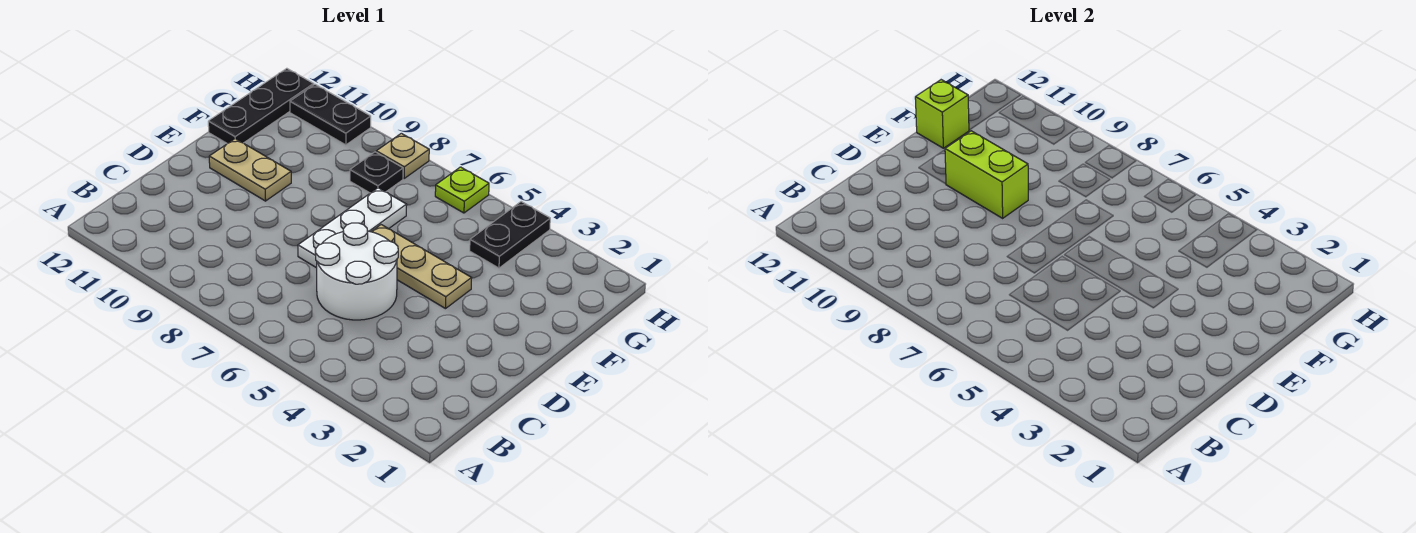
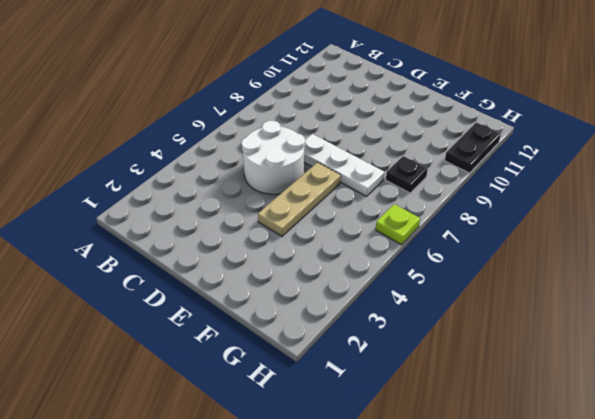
none -> tan plate E10:E11 level 1
none -> black plate F12:H12 level 1
none -> black plate G4:H4 level 1

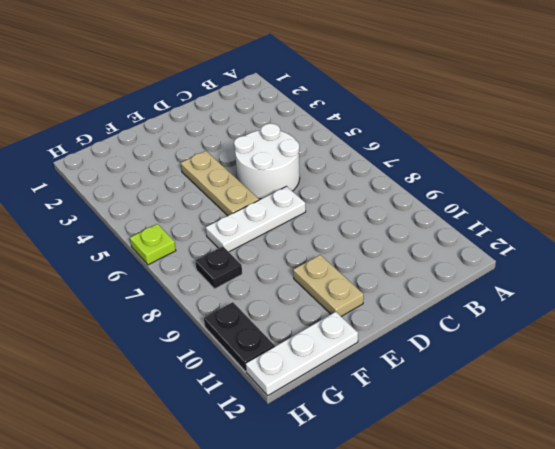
white plate F12:H12 level 1 -> black plate F12:H12 level 1
none -> black plate G4:H4 level 1
none -> tan plate H8 level 1
none -> lime brick E9:E10 level 2

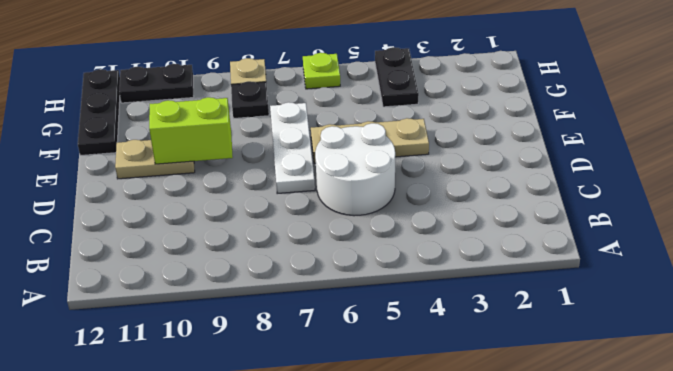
none -> lime brick F12 level 2

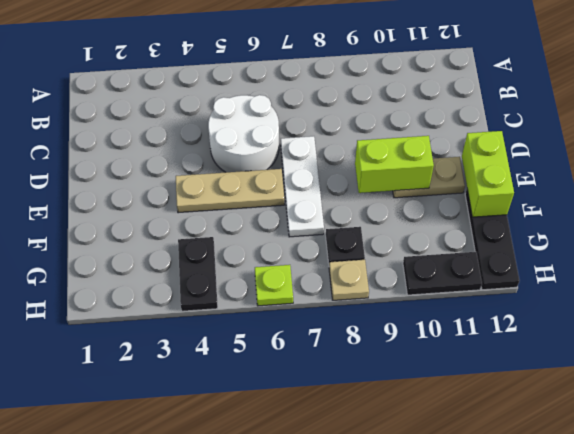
lime brick E12:F12 level 2 -> lime brick F12 level 2

